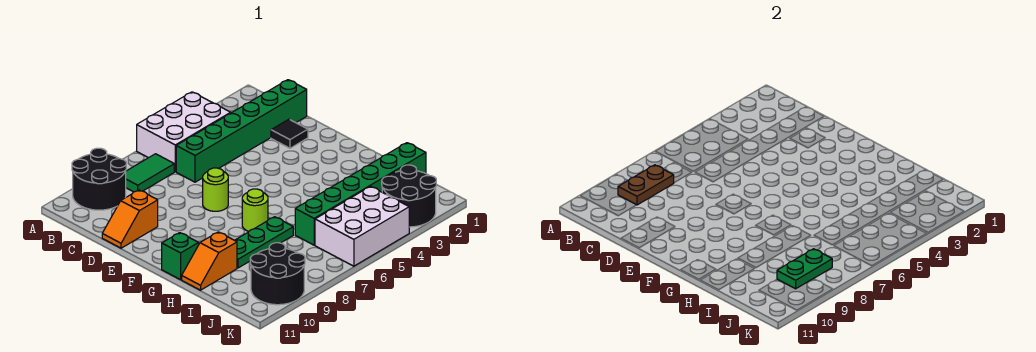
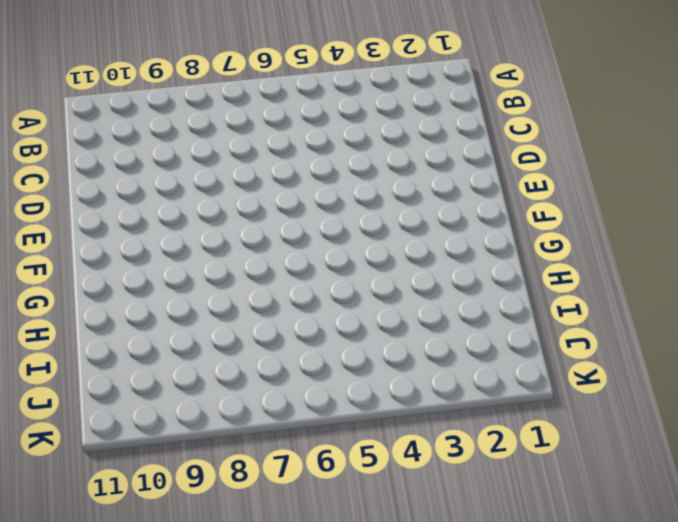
none -> white brick A4:B6 level 1
none -> black round brick A9:B10 level 1
none -> green tile B7:B8 level 1

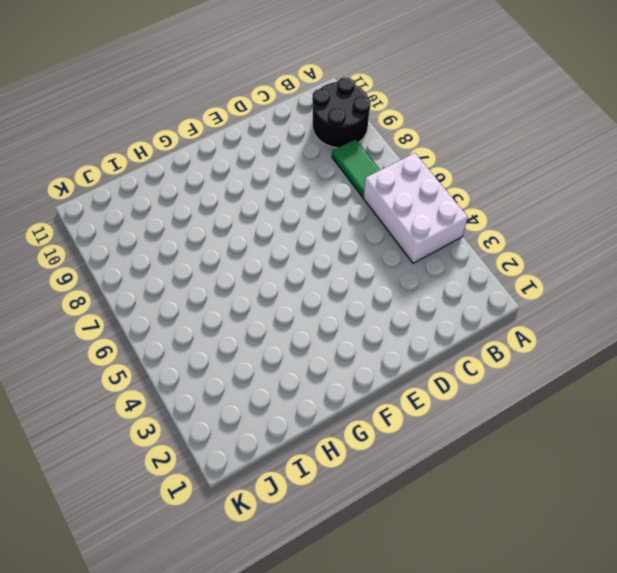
none -> green brick C1:C6 level 1
none -> black tile D2 level 1
none -> orange slope D10:D11 level 1 top 10

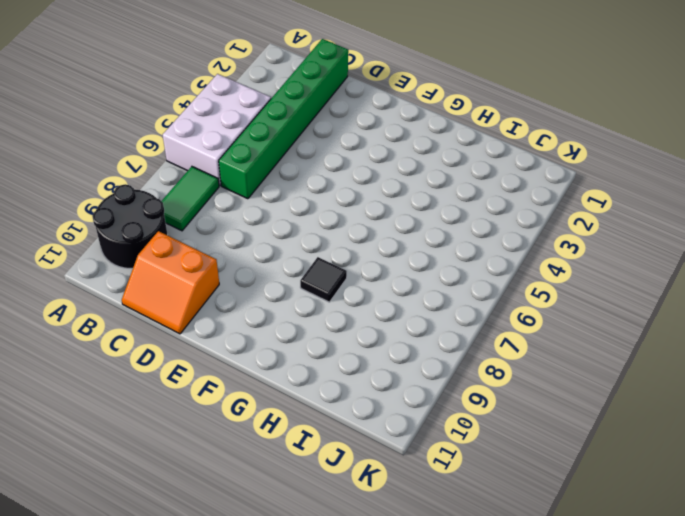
orange slope C10:D11 level 1 top 10 -> orange slope D10:D11 level 1 top 10
black tile G8 level 1 -> black tile D2 level 1
none -> lime round brick E7 level 1
none -> lime round brick G7 level 1
none -> green brick G11 level 1

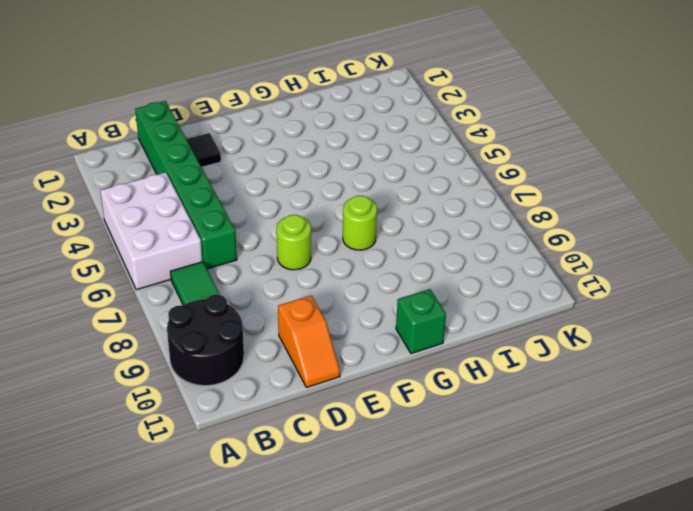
none -> green plate H7:H9 level 1
none -> orange slope H10:H11 level 1 top 10
none -> green brick I1:I6 level 1

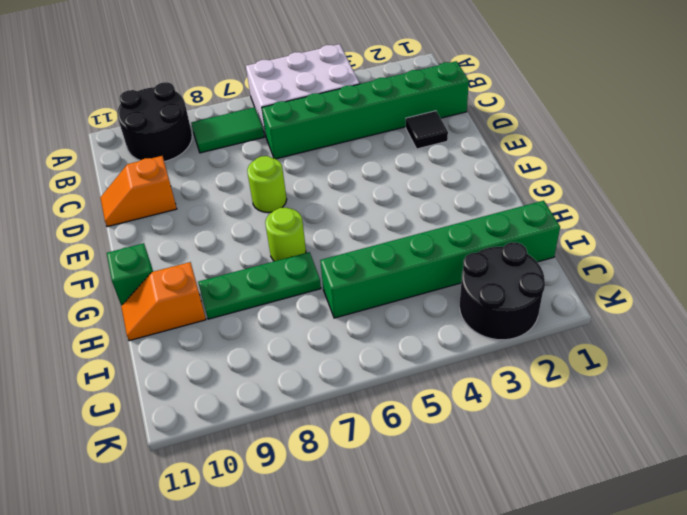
none -> white brick J4:K6 level 1
none -> black round brick J9:K10 level 1
none -> brown plate B8:B9 level 2

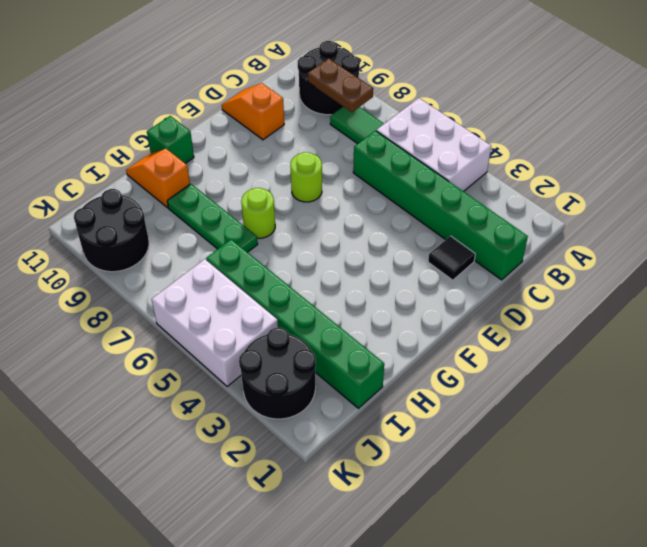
none -> green plate J8:J9 level 2

